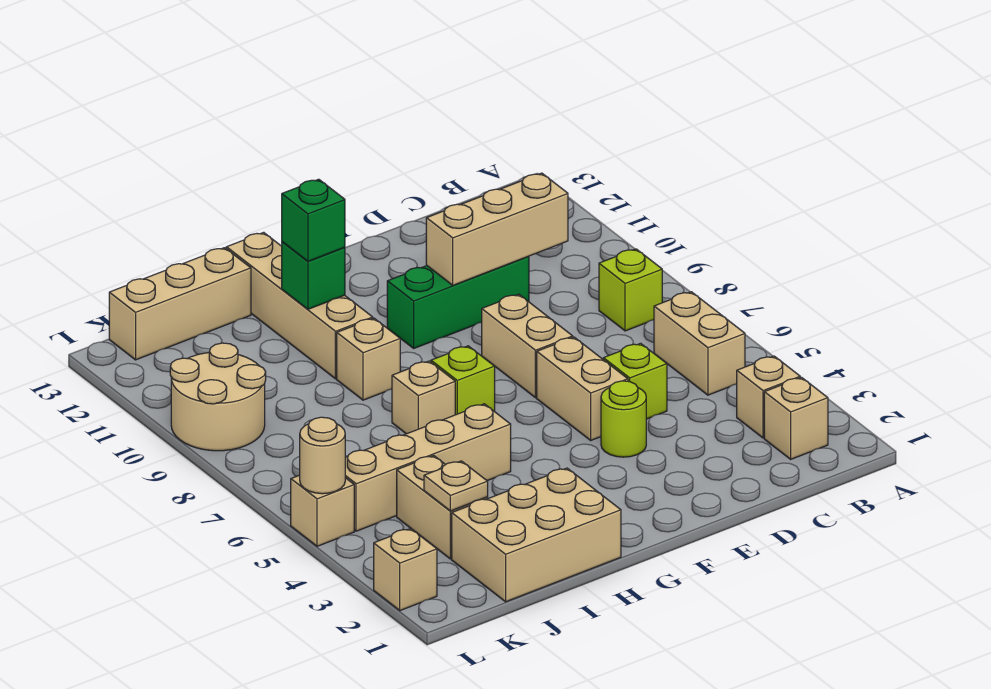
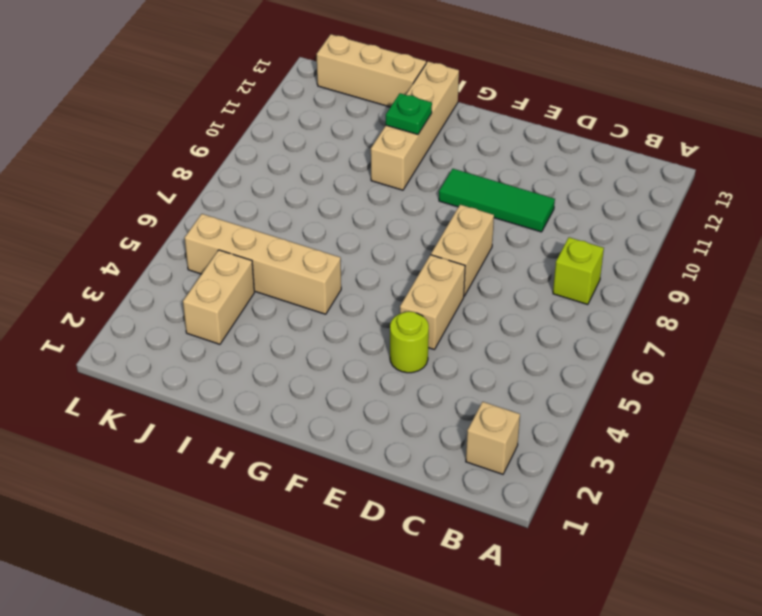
green tile D10:F10 level 1 -> green brick D10:F10 level 1
green plate H11 level 2 -> green brick H11 level 2
none -> tan brick B3 level 1
none -> tan brick B5:B6 level 1
none -> lime brick D5 level 1

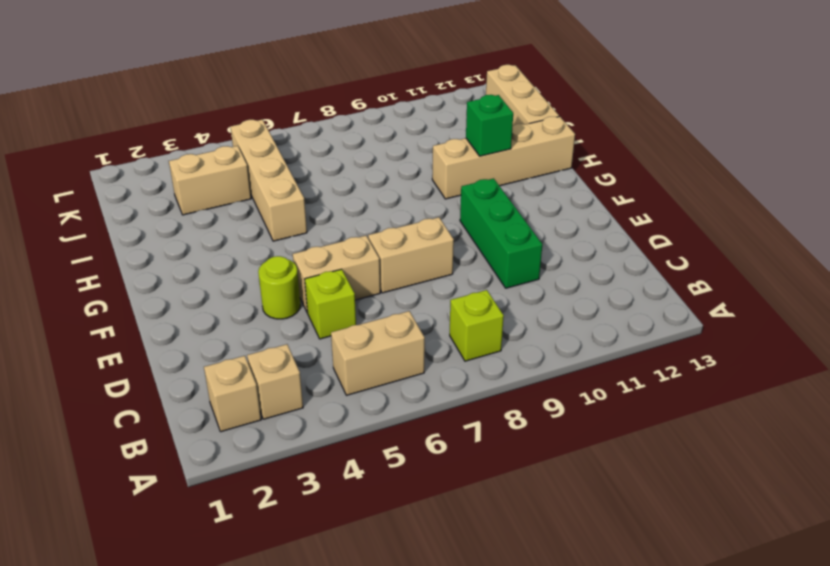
none -> lime brick G7 level 1
none -> tan brick H1:J2 level 1
none -> tan brick H7 level 1

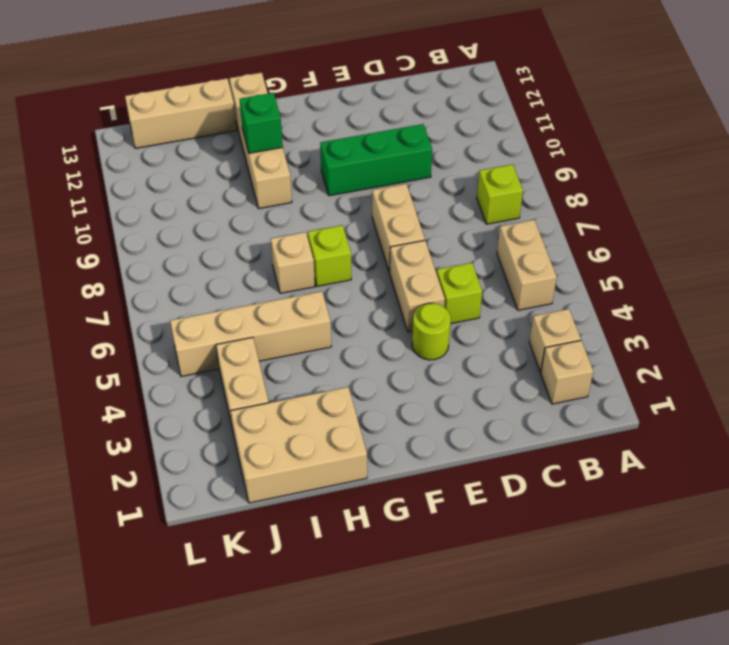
none -> tan brick H9 level 1
none -> tan round brick K9:L10 level 1
none -> tan brick L2 level 1

